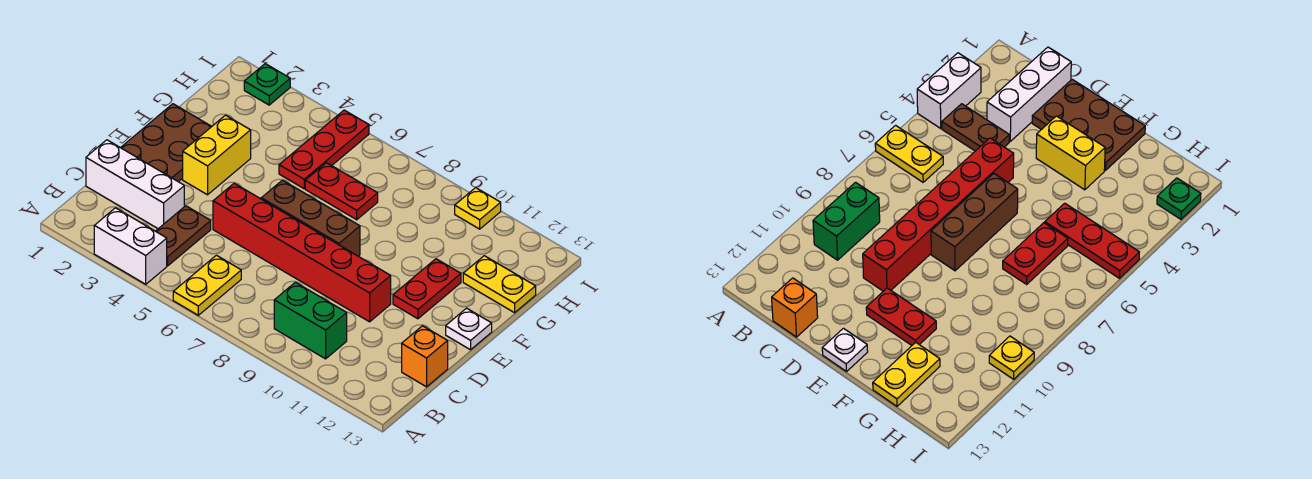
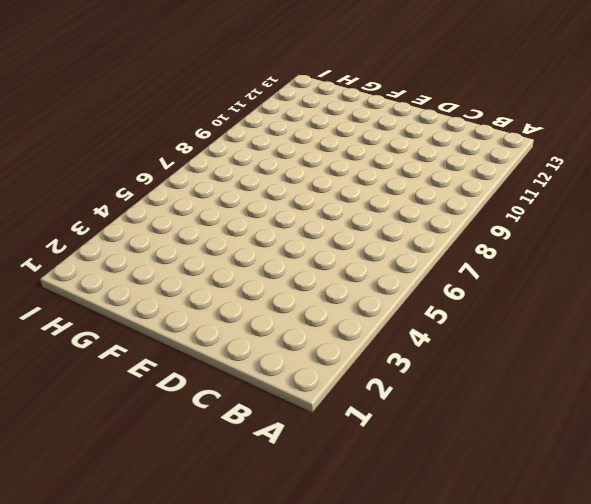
none -> white brick A3:A4 level 1
none -> yellow plate A6:B6 level 1
none -> brown plate B4:C4 level 1

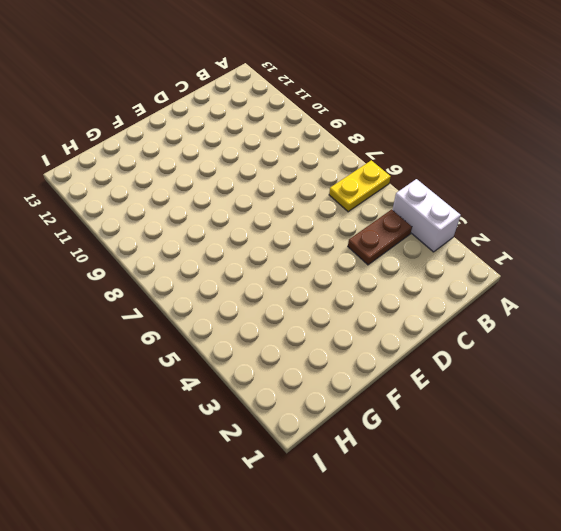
none -> green brick B9:B10 level 1
none -> white brick C1:C3 level 1
none -> orange brick C13 level 1

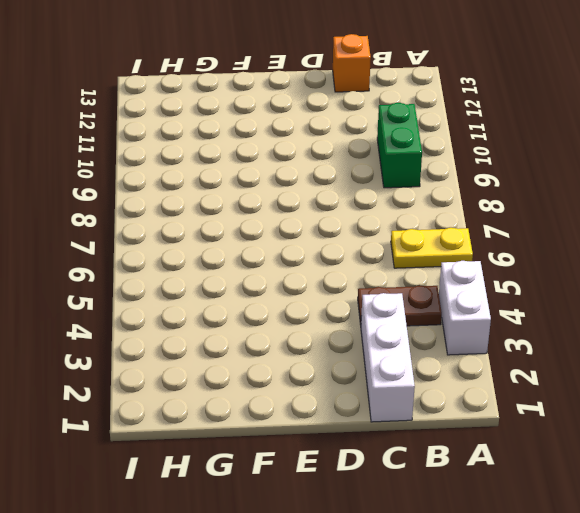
none -> brown plate D1:F2 level 1
none -> red brick D5:D10 level 1
none -> yellow brick E3:F3 level 1

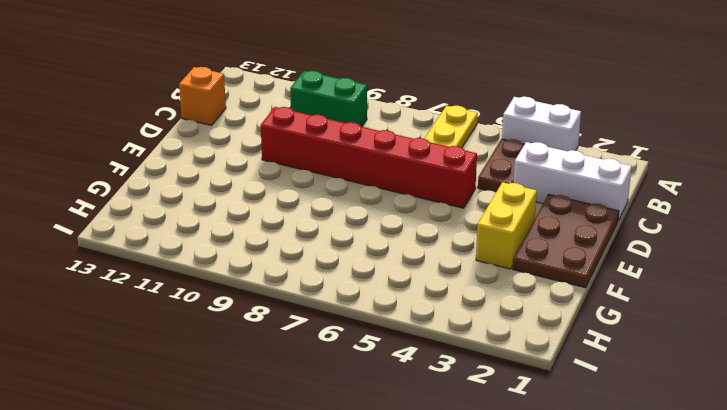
none -> brown brick E6:E8 level 1
none -> red plate E11:F11 level 1
none -> white plate E13 level 1

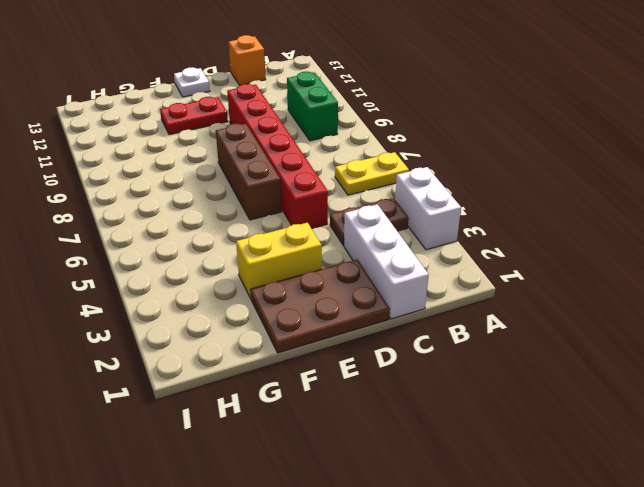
none -> red plate G5:I5 level 1
none -> red plate G6:G7 level 1
none -> yellow plate G12:G13 level 1

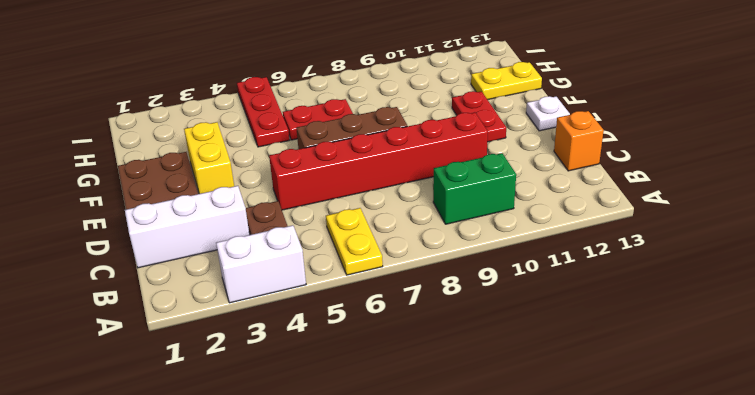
none -> green plate I2 level 1
none -> yellow plate I10 level 1

